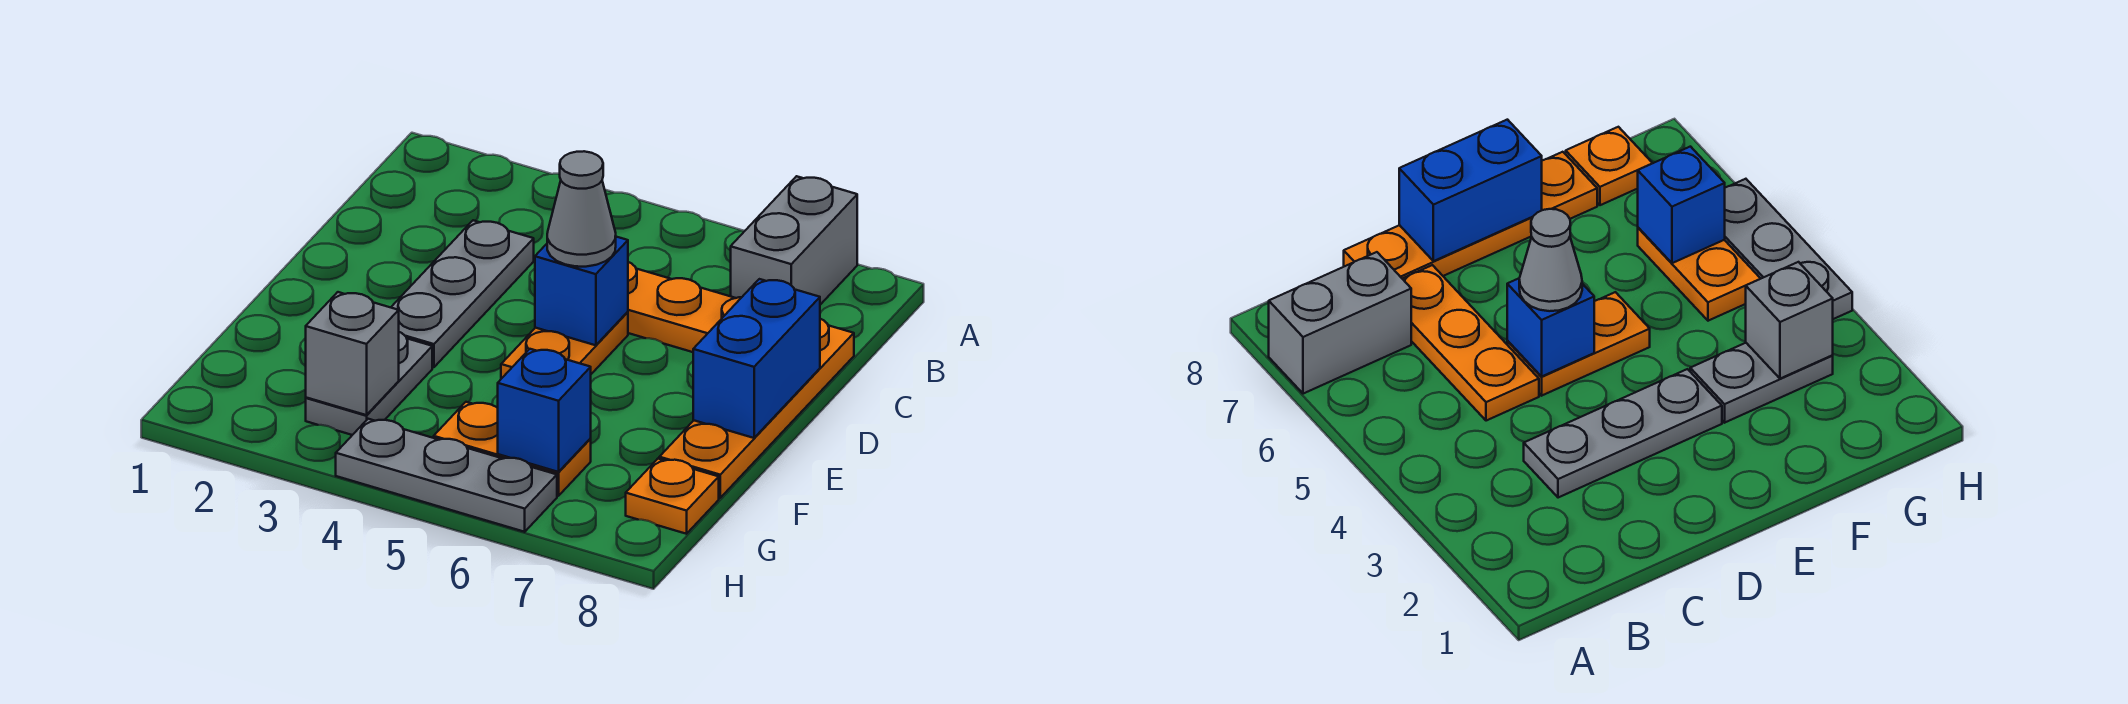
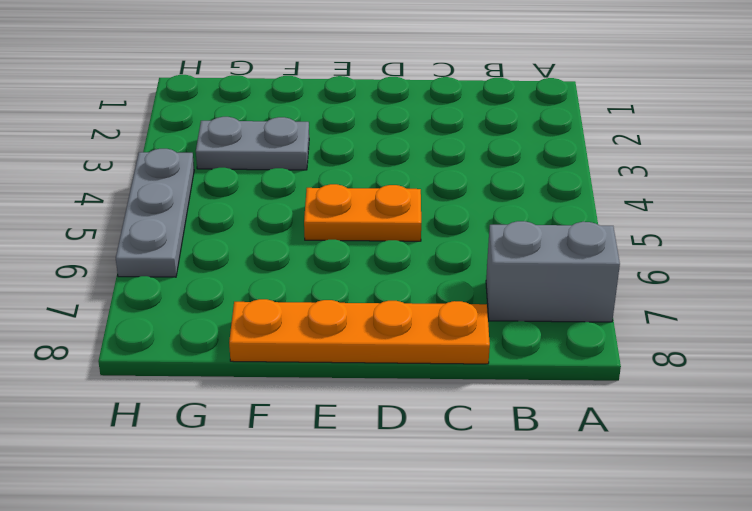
none -> grey plate C3:E3 level 1
none -> orange plate C5:C7 level 1
none -> orange plate G5:G6 level 1

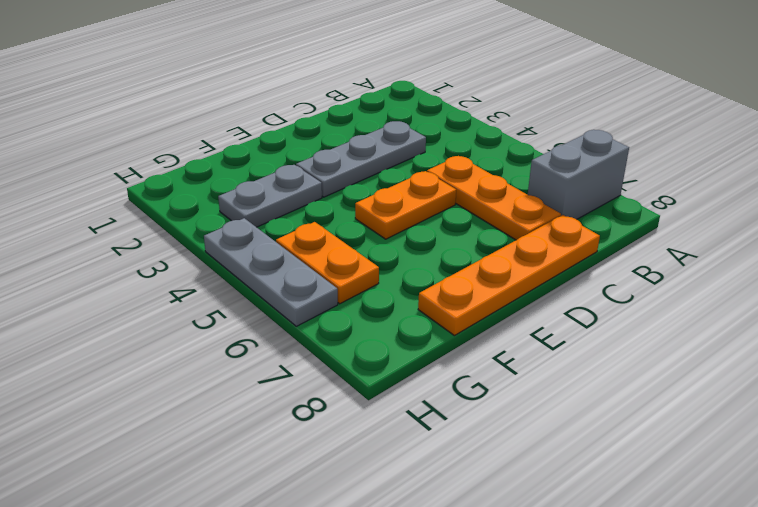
none -> orange plate G8 level 1
none -> blue brick D5 level 2
none -> blue brick D8:E8 level 2

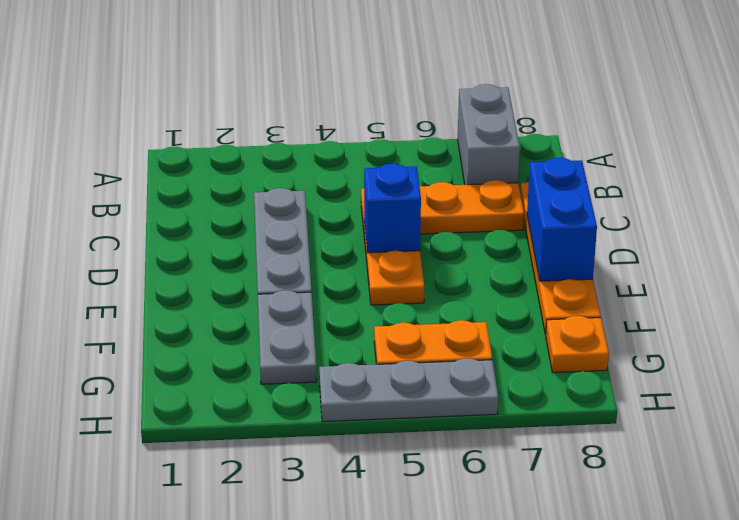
none -> grey brick G3 level 2
none -> blue brick G6 level 2
none -> grey cone D5 level 3

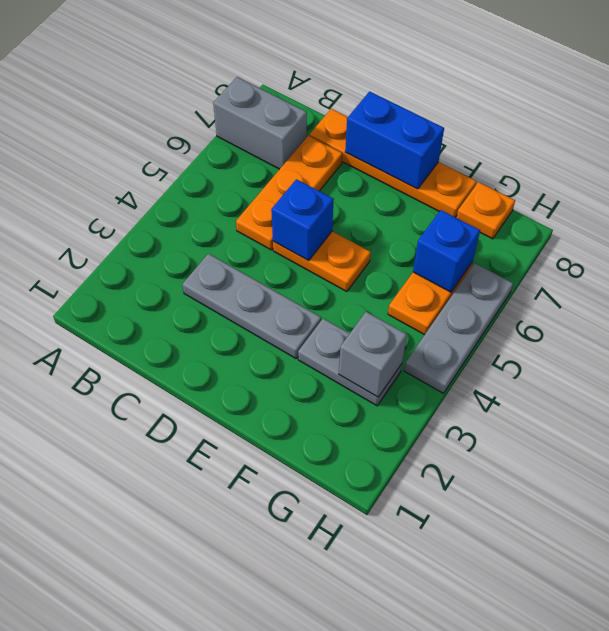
none -> grey cone D5 level 3

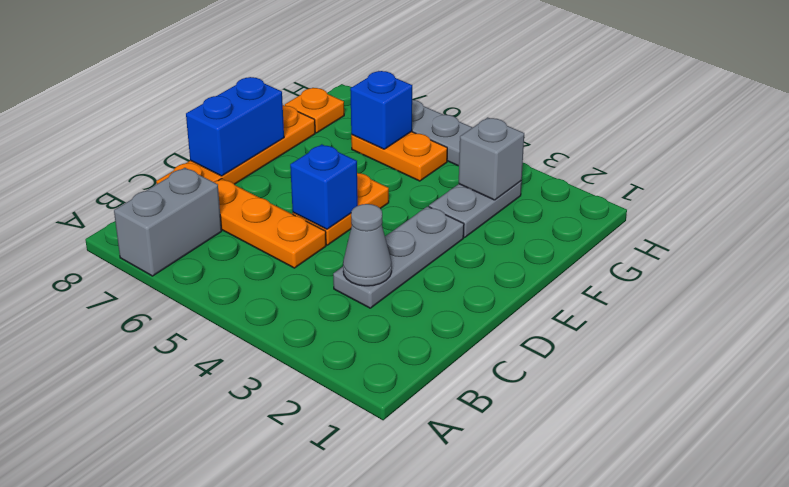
grey cone C3 level 2 -> grey cone D5 level 3

